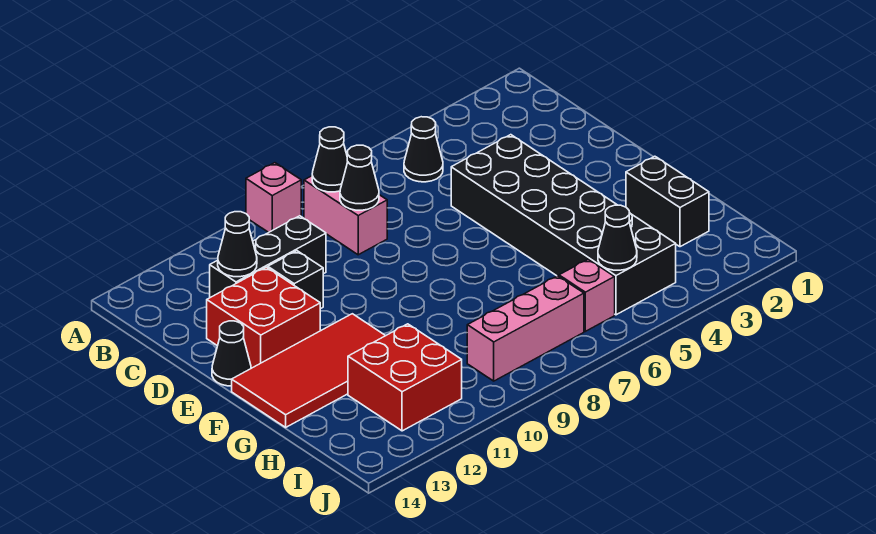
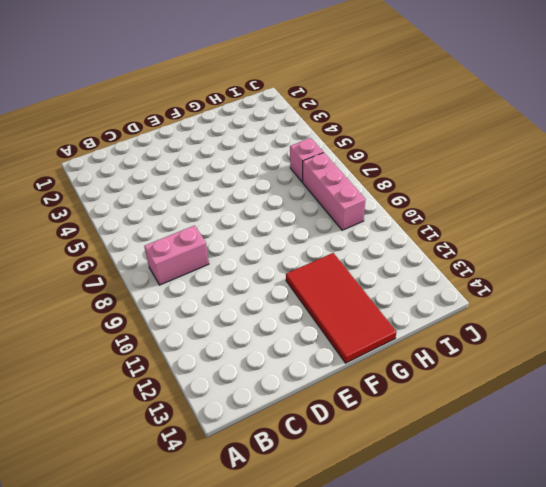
none -> pink brick A9 level 1
none -> black cone B5 level 1
none -> black brick C10:C12 level 1

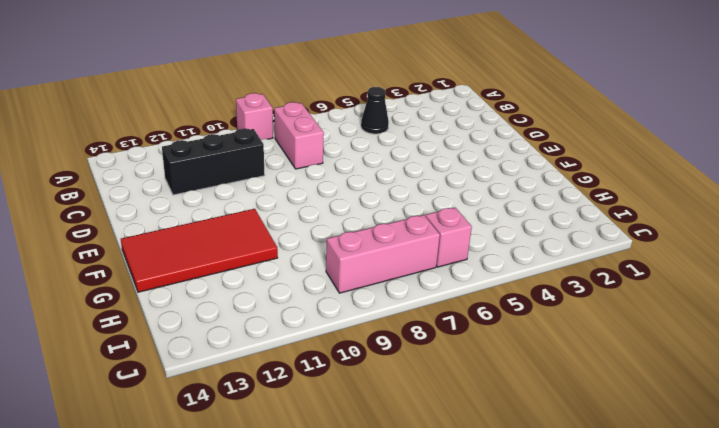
none -> black brick D4:I5 level 1
none -> black brick D11 level 1
none -> red brick D12:E13 level 1

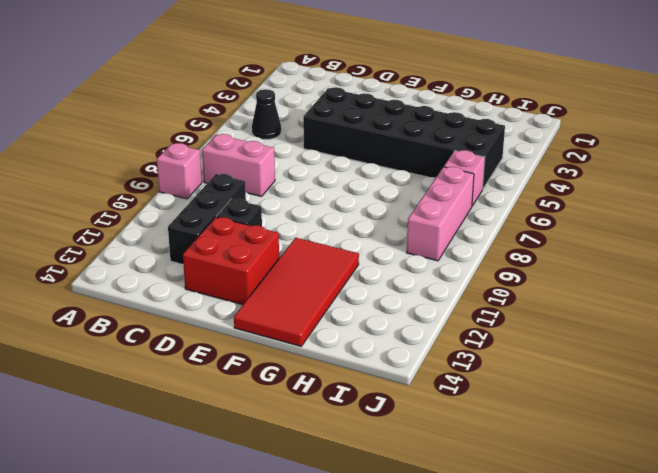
none -> black cone E14 level 1
none -> black brick G2:H2 level 1
none -> red brick H11:I12 level 1

